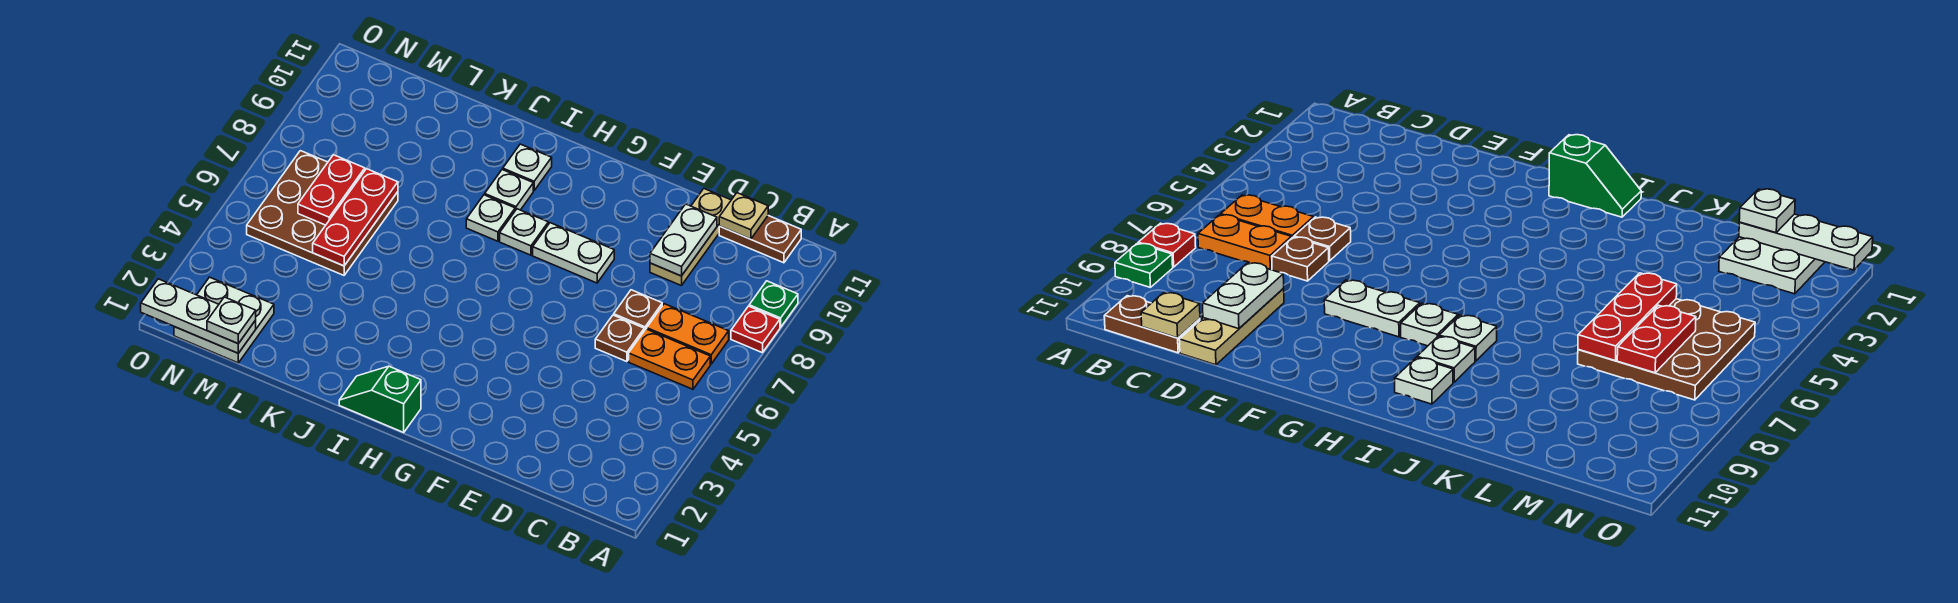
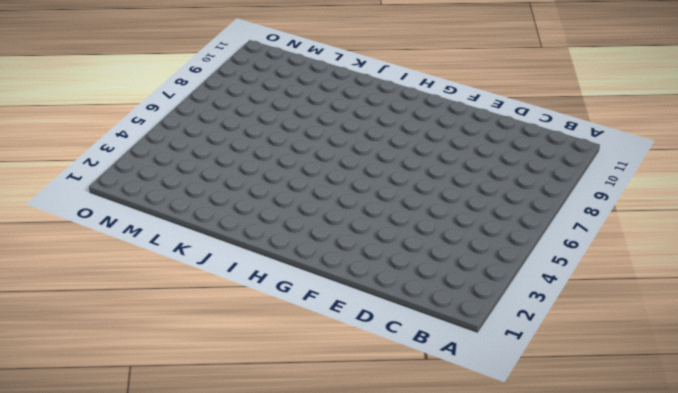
none -> red plate A8 level 1
none -> green plate A9 level 1
none -> orange plate B6:C6 level 1

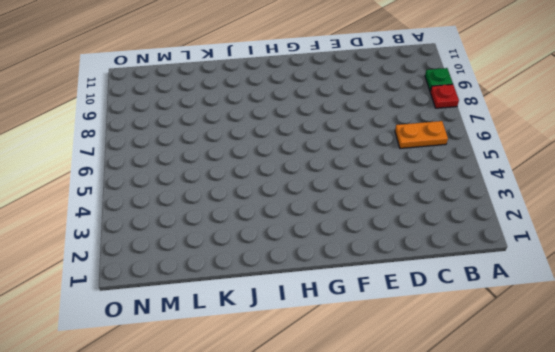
none -> orange plate B7:C7 level 1
none -> brown plate B11:C11 level 1
none -> brown plate D6 level 1

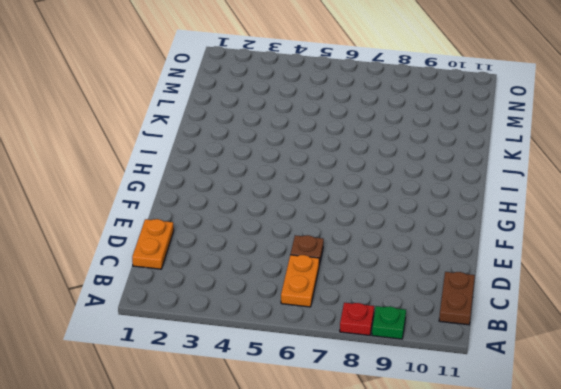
orange plate C1:D1 level 1 -> orange plate B7:C7 level 1
none -> brown plate D7 level 1
none -> tan plate D9:D11 level 1
none -> white plate F8:G8 level 1

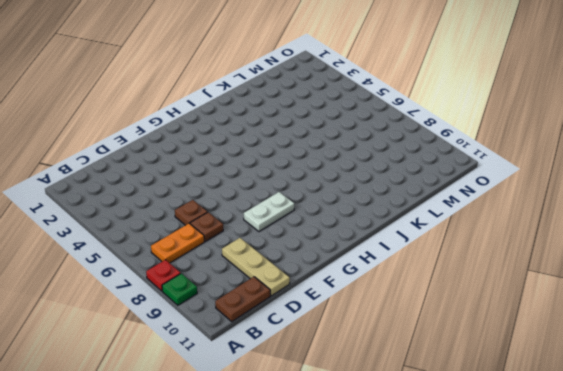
none -> orange plate B6:C6 level 1
none -> green slope H1:I1 level 1 top H
none -> white plate H8 level 1

